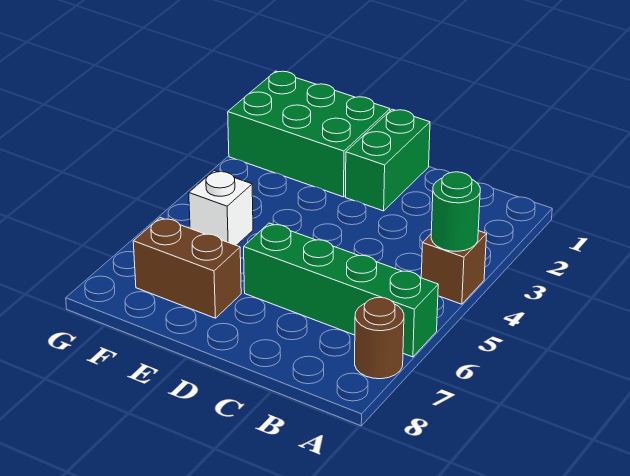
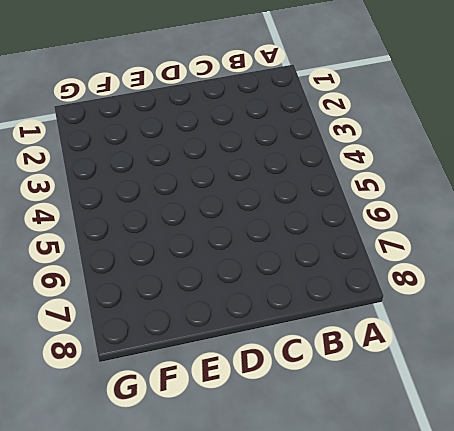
none -> brown brick A4 level 1
none -> green brick A6:D6 level 1

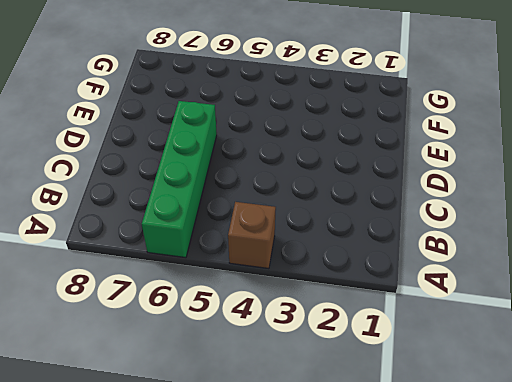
none -> brown round brick A7 level 1
none -> green brick D1:D2 level 1

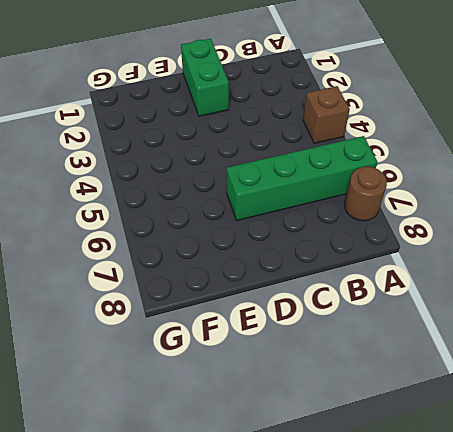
none -> green brick E1:G2 level 1
none -> brown brick E7:F7 level 1

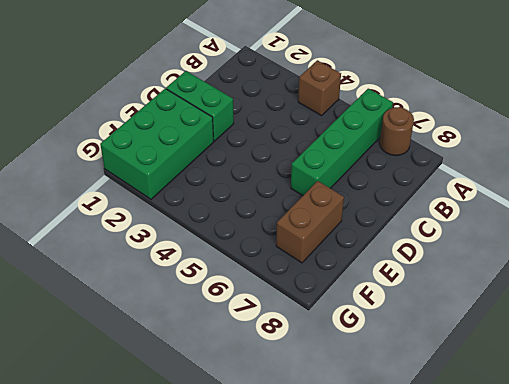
none -> white brick F5 level 1
none -> green round brick A4 level 2

